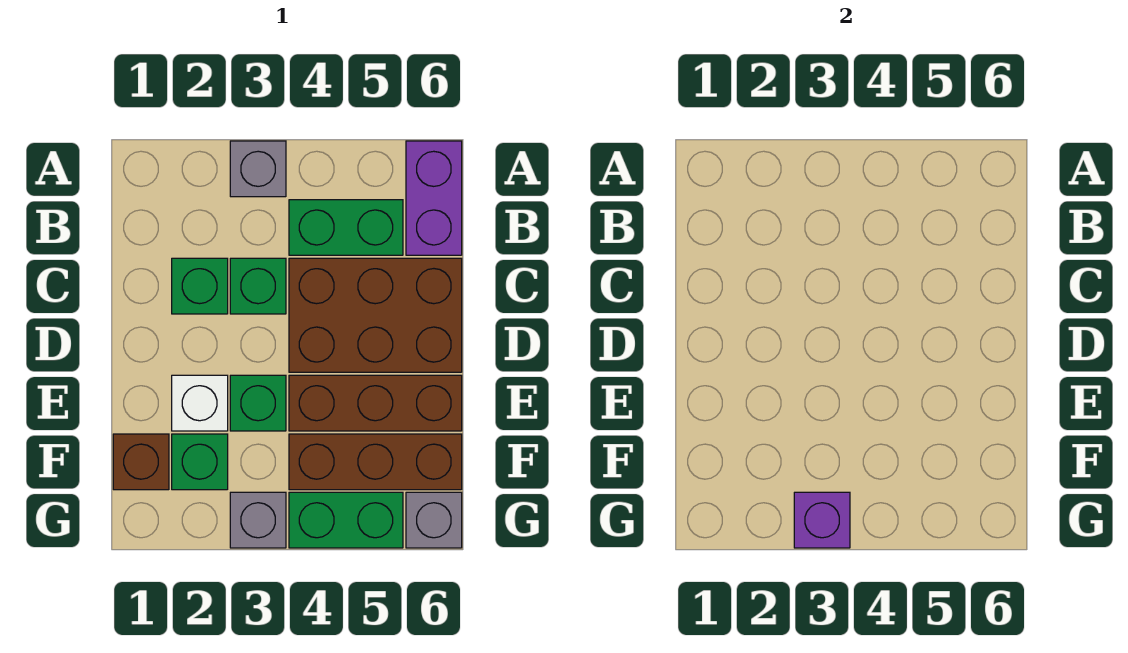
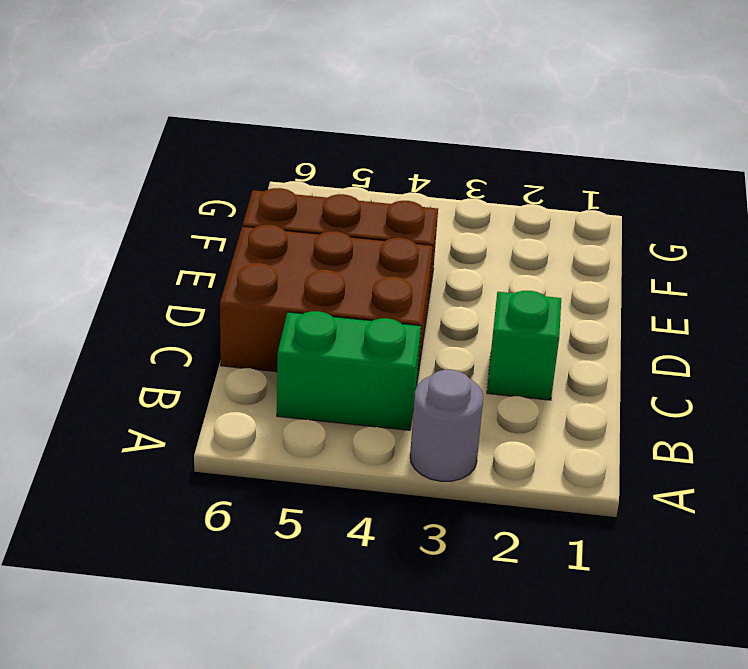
grey round brick A3 level 1 -> grey brick A3 level 1
none -> purple brick A6:B6 level 1
none -> green brick C3 level 1
none -> white brick E2 level 1

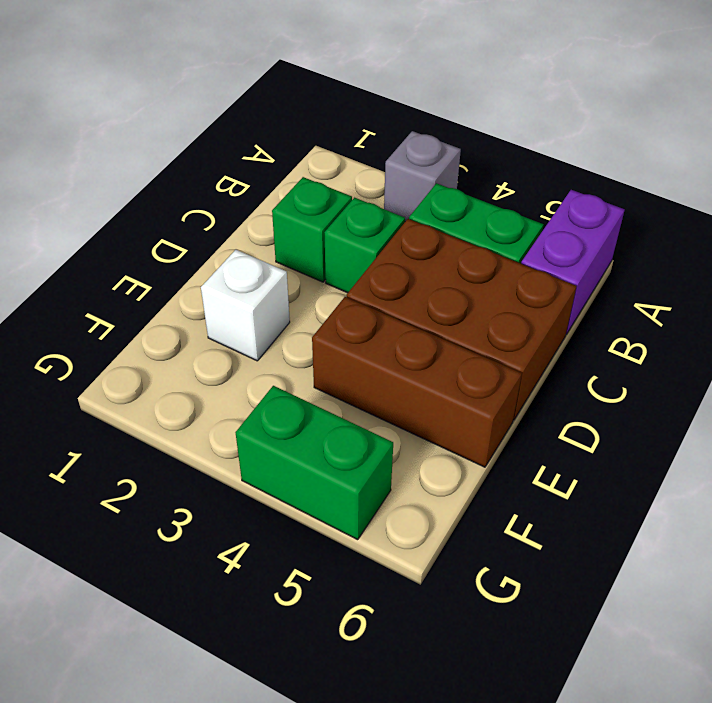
none -> green brick E3 level 1
none -> brown brick F1 level 1
none -> green brick F2 level 1

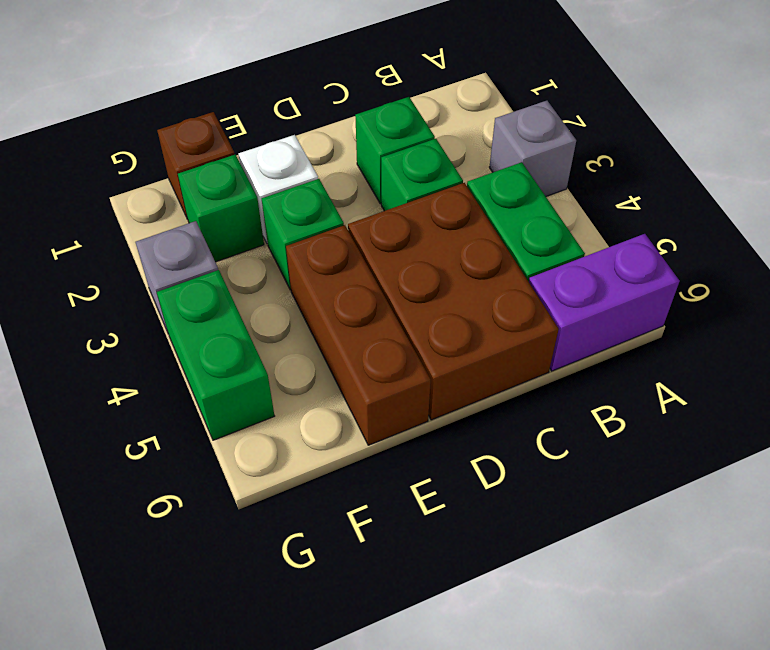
none -> brown brick F4:F6 level 1
none -> grey brick G6 level 1
none -> purple brick G3 level 2

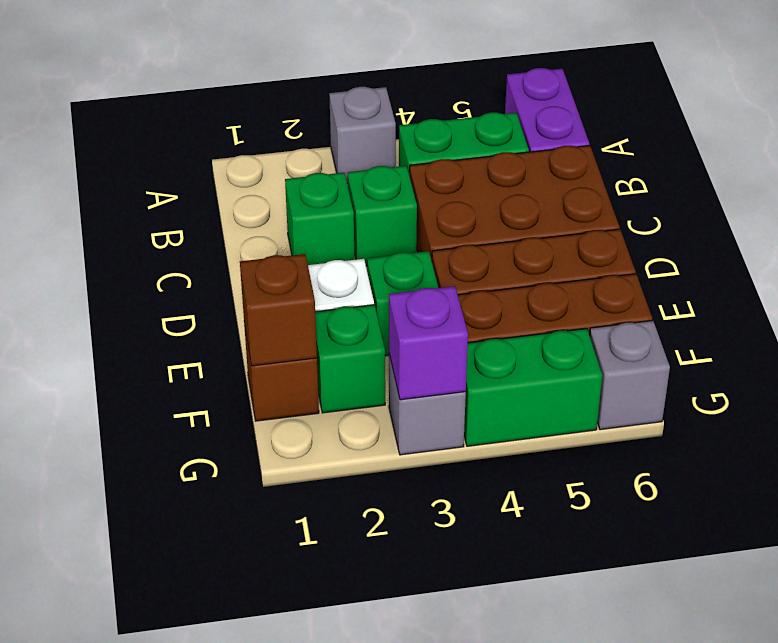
brown brick F1 level 2 -> none

